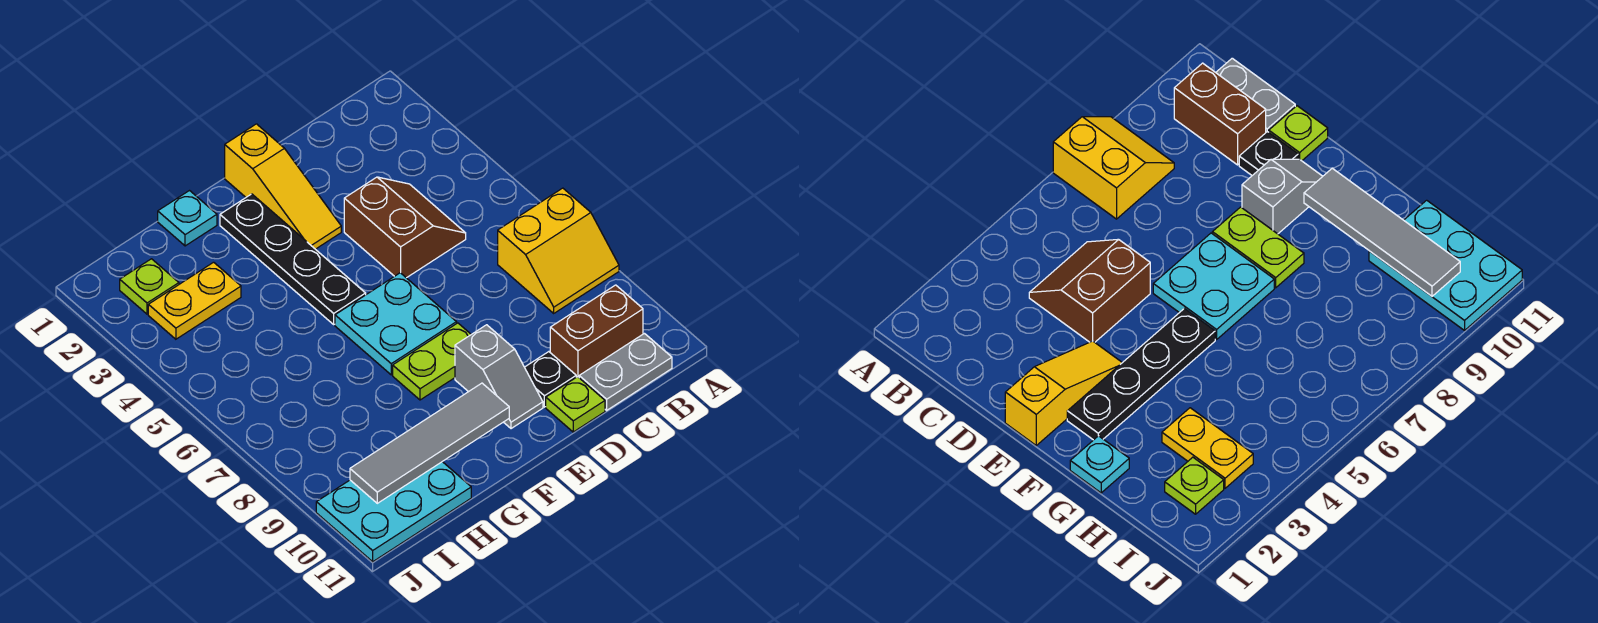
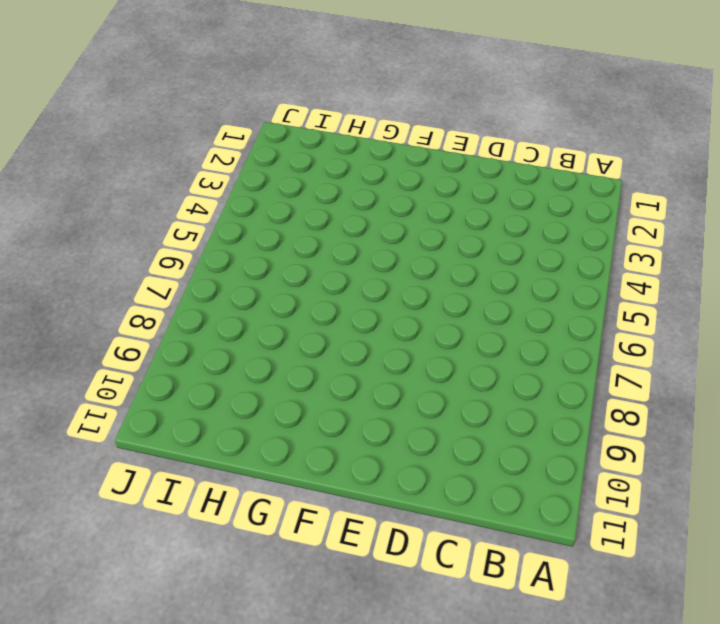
none -> yellow slope A7:B8 level 1 top 7
none -> brown brick B10:C10 level 1
none -> grey plate B11:C11 level 1

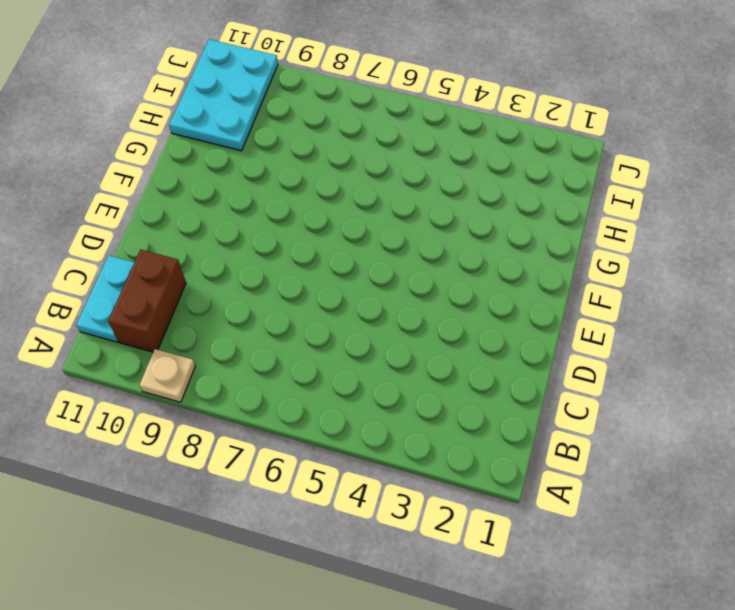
tan plate A9 level 1 -> none
cyan plate B11:C11 level 1 -> grey plate B11:C11 level 1
none -> yellow slope A7:B8 level 1 top 7
none -> brown slope C4:D5 level 1 top D
none -> black plate D10 level 1

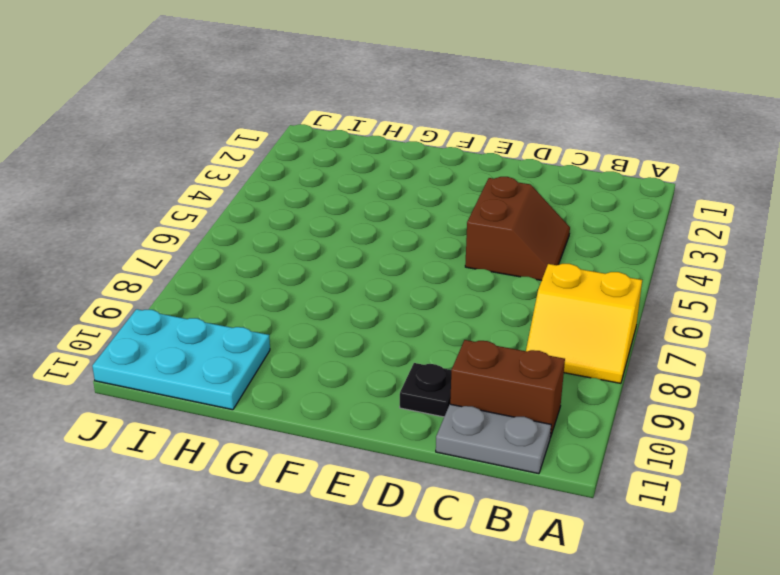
none -> lime plate D11 level 1
none -> yellow slope E1:E3 level 1 top 1
none -> cyan plate E6:F7 level 1

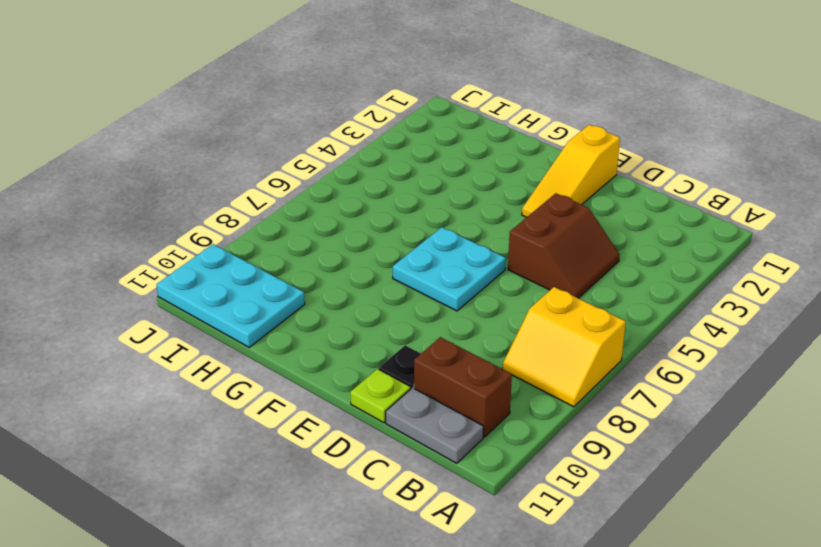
none -> lime plate E8:F8 level 1
none -> grey slope E9:E10 level 1 top 9
none -> black plate F2:F5 level 1

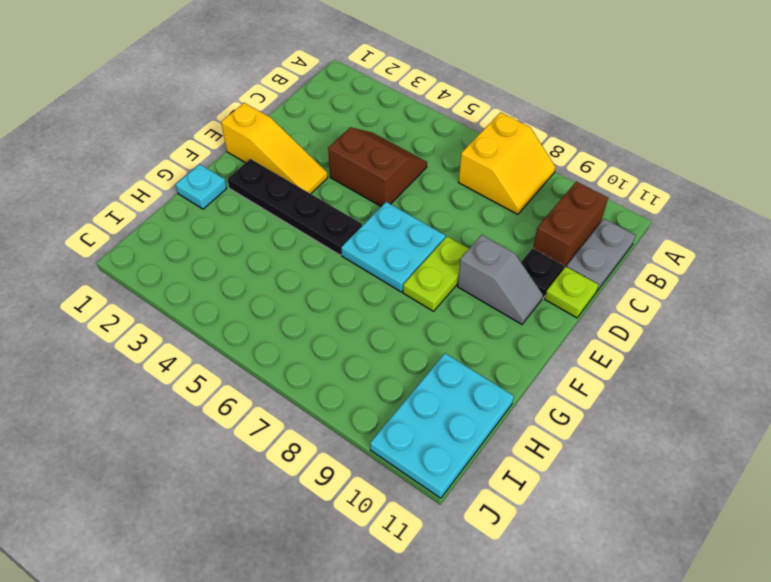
none -> yellow plate H3:I3 level 1
none -> lime plate I2 level 1
none -> grey tile F10:I10 level 2

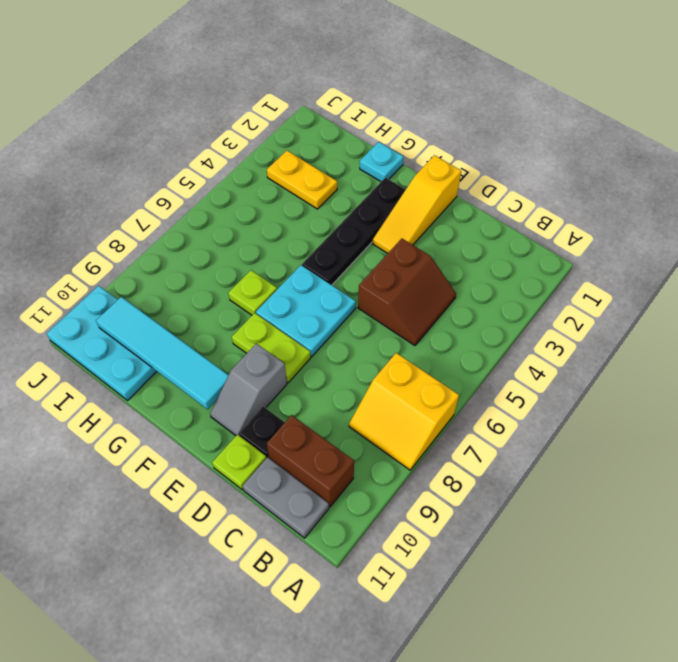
cyan tile F10:I10 level 2 -> grey tile F10:I10 level 2
lime plate G7 level 1 -> lime plate I2 level 1

